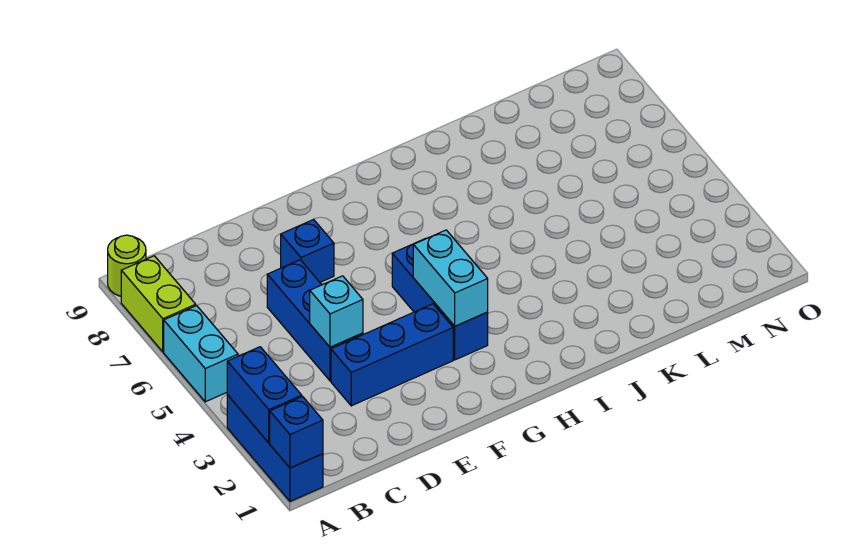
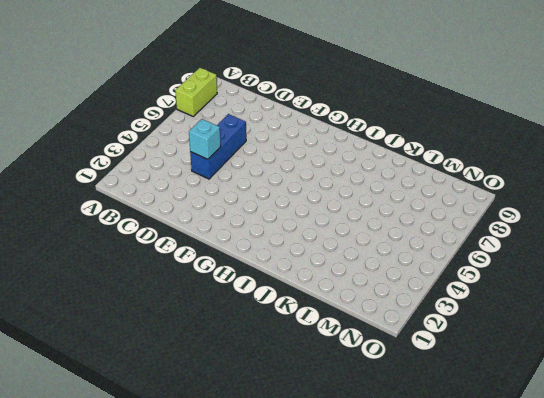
none -> blue brick A1:A3 level 1
none -> cyan brick A5:A6 level 1
none -> lime round brick A9 level 1

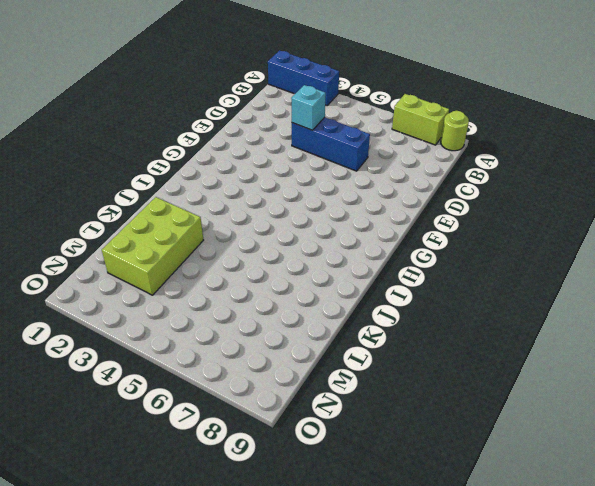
lime brick K2:M3 level 1 -> none
none -> cyan brick A5:A6 level 1
none -> blue brick D3:F3 level 1
none -> blue brick E7 level 1

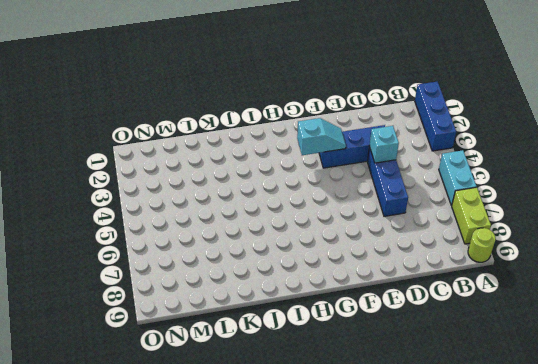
cyan slope F3:G3 level 2 top G -> cyan brick G3:G4 level 2
none -> blue brick E7 level 1
none -> blue brick G3:G5 level 1
none -> blue brick A1 level 2

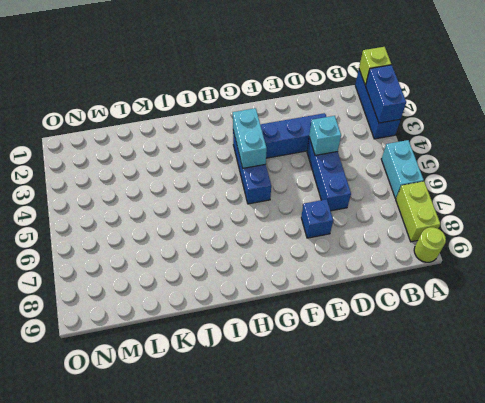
lime brick A1 level 2 -> blue brick A1 level 2

